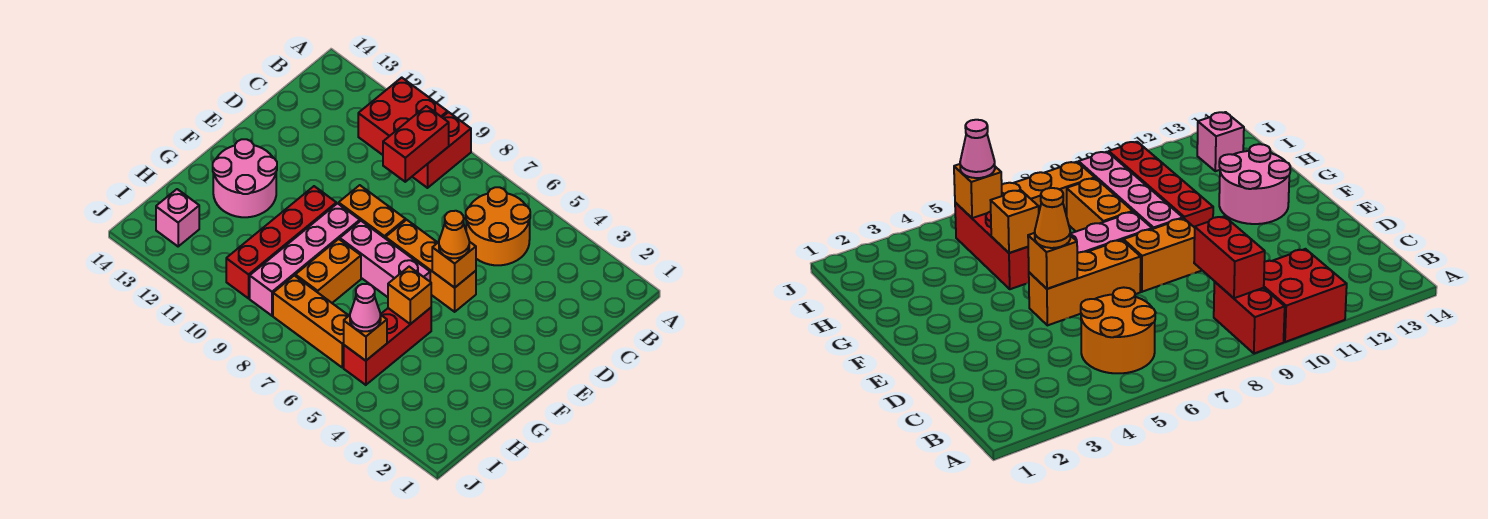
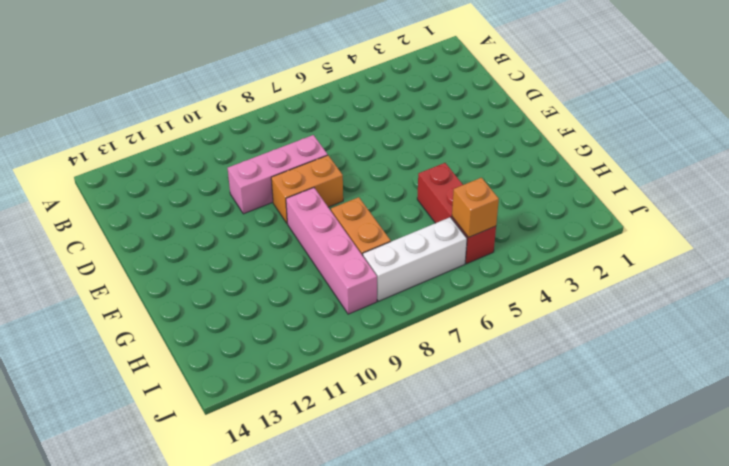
pink brick D8:D10 level 1 -> pink brick F6:F8 level 1
white brick I6:I8 level 1 -> orange brick I6:I8 level 1
none -> red brick A9:B9 level 1
none -> red brick A10:B11 level 1
none -> orange round brick B5:C6 level 1

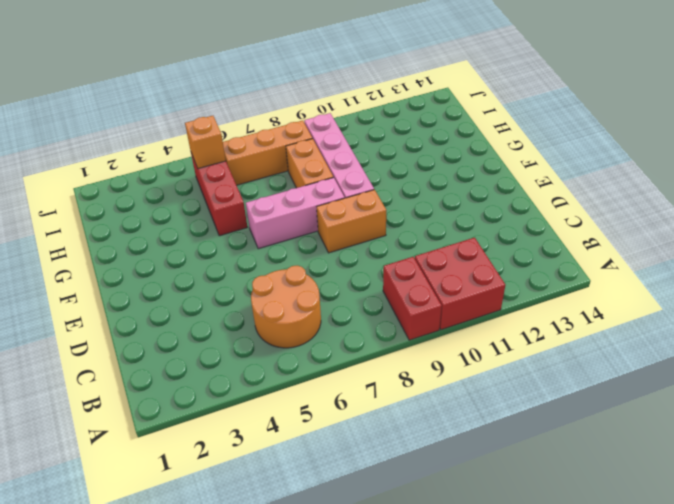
none -> orange brick E5:E7 level 1
none -> red brick F10:I10 level 1
none -> pink round brick F12:G13 level 1

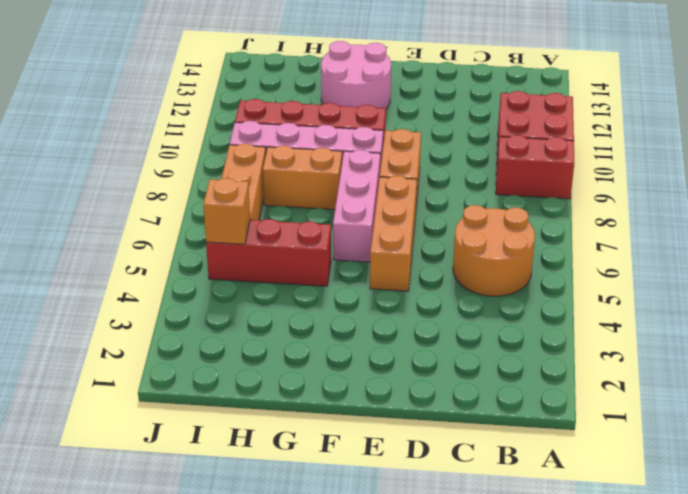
none -> pink brick I13 level 1
none -> red brick B9:C9 level 2
none -> orange brick E5 level 2

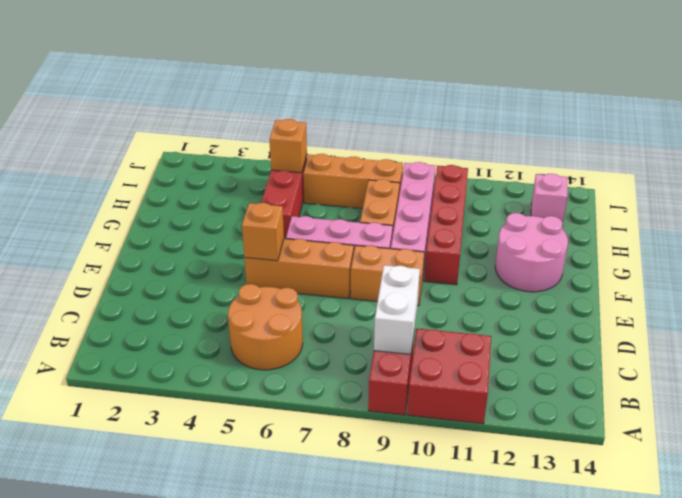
white brick B9:C9 level 2 -> red brick B9:C9 level 2
none -> orange brick G5 level 2
none -> orange cone E5 level 3
none -> pink cone I5 level 3

